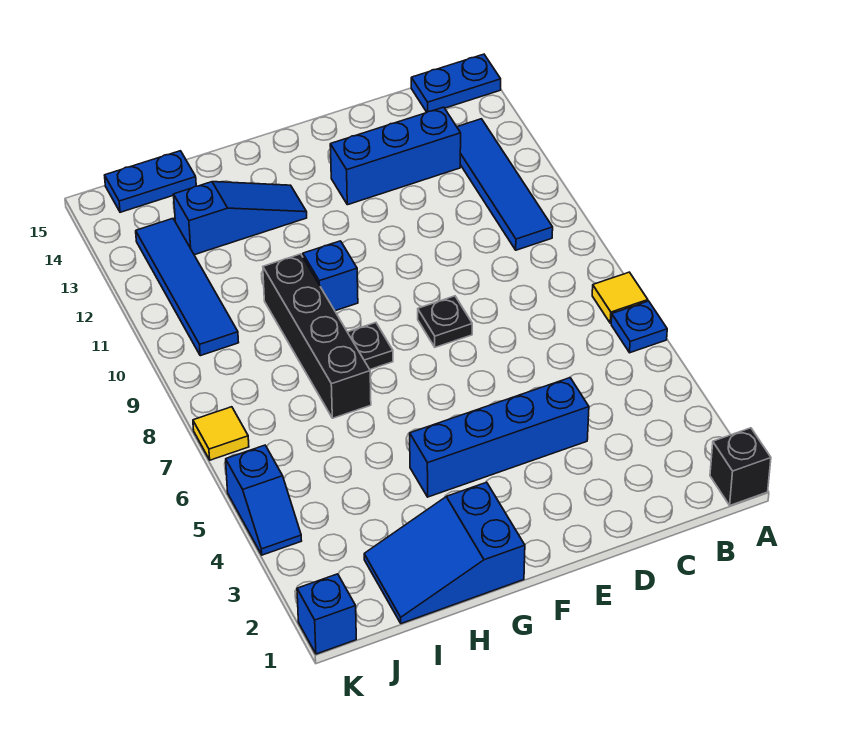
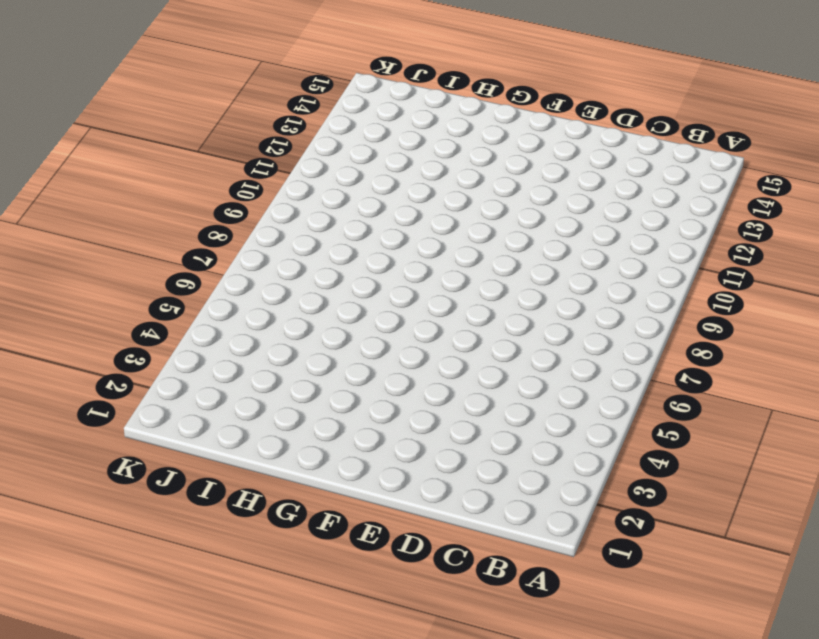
none -> black brick A1 level 1
none -> blue plate A6 level 1
none -> yellow tile A7 level 1

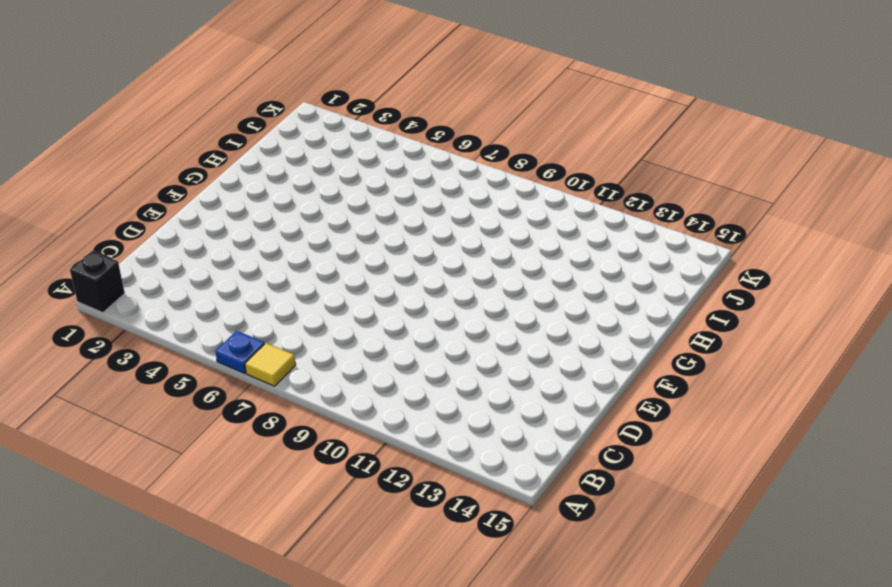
none -> blue plate A15:B15 level 1
none -> blue tile B10:B13 level 1
none -> blue brick C13:E13 level 1

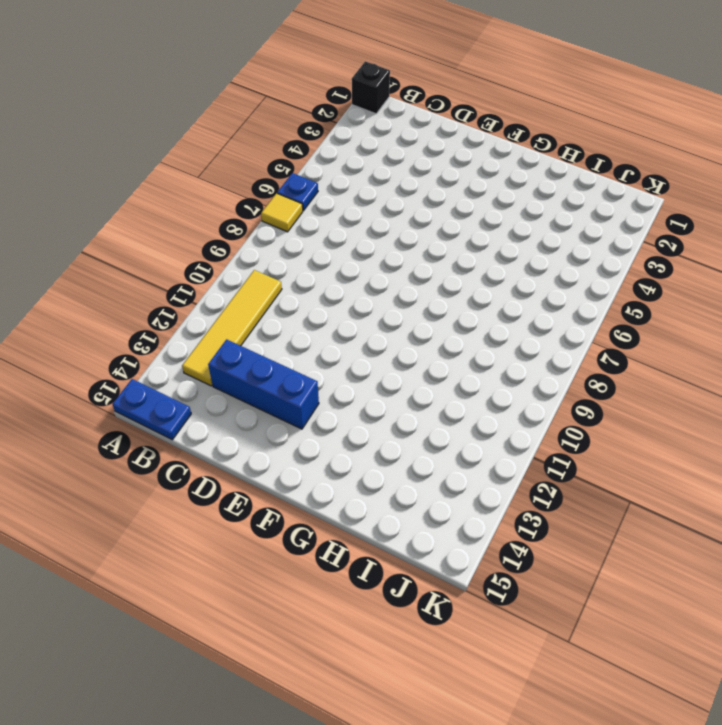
yellow tile B10:B13 level 1 -> blue tile B10:B13 level 1
none -> blue brick D4:G4 level 1
none -> black plate E8 level 1
none -> blue slope G1:I2 level 1 top G

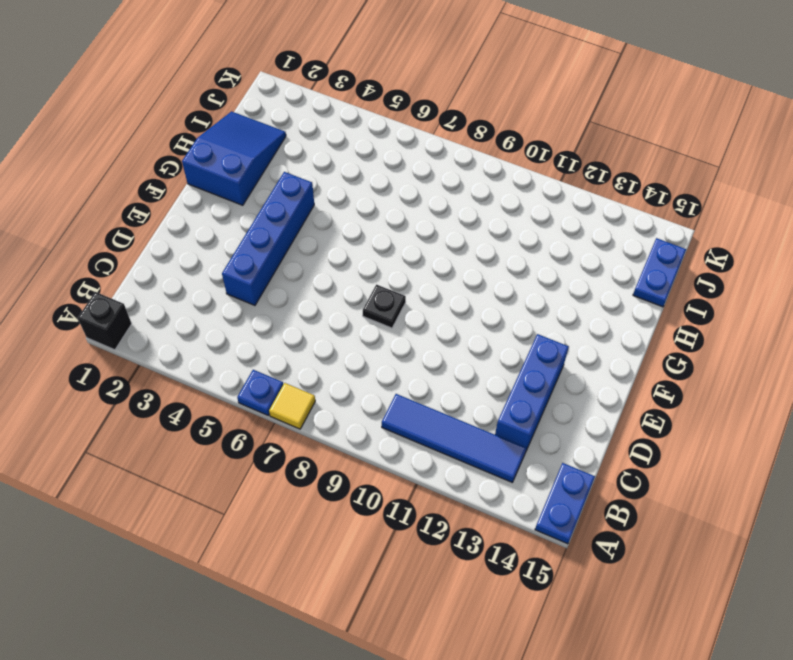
none -> black plate G8 level 1
none -> blue brick G10 level 1
none -> blue slope G13:I13 level 1 top I

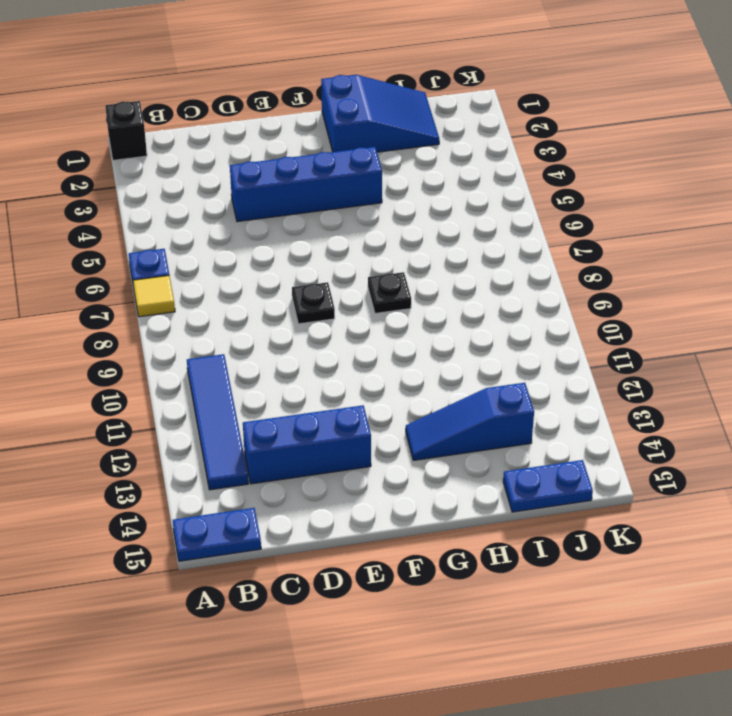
none -> blue brick G10 level 1
none -> black brick H7:H10 level 1
none -> blue tile J10:J13 level 1

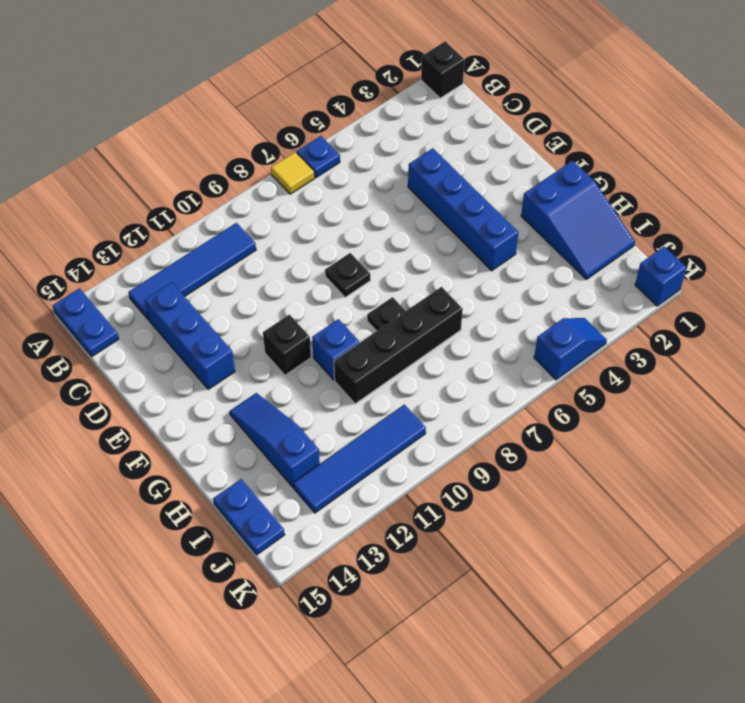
black brick F11 level 1 -> none
none -> yellow tile K7 level 1

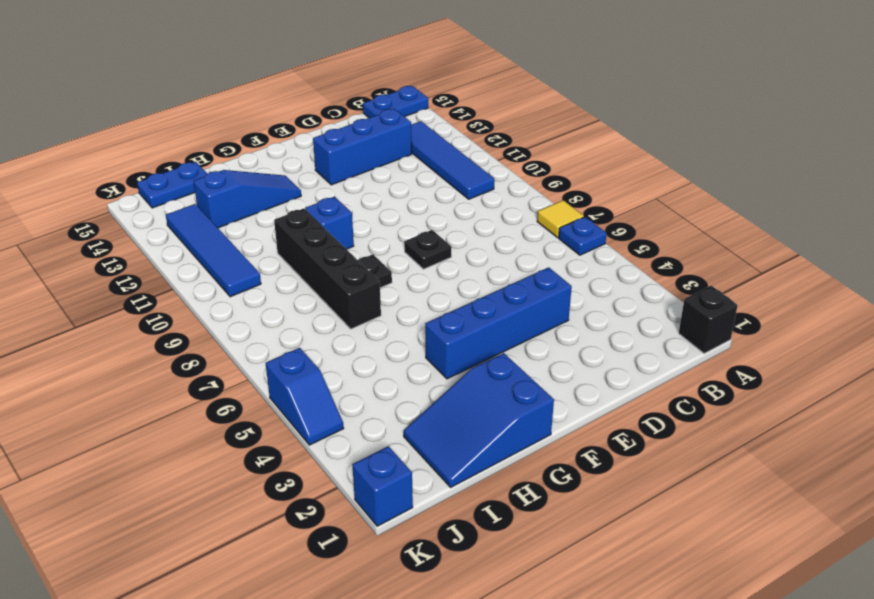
none -> yellow tile K7 level 1

